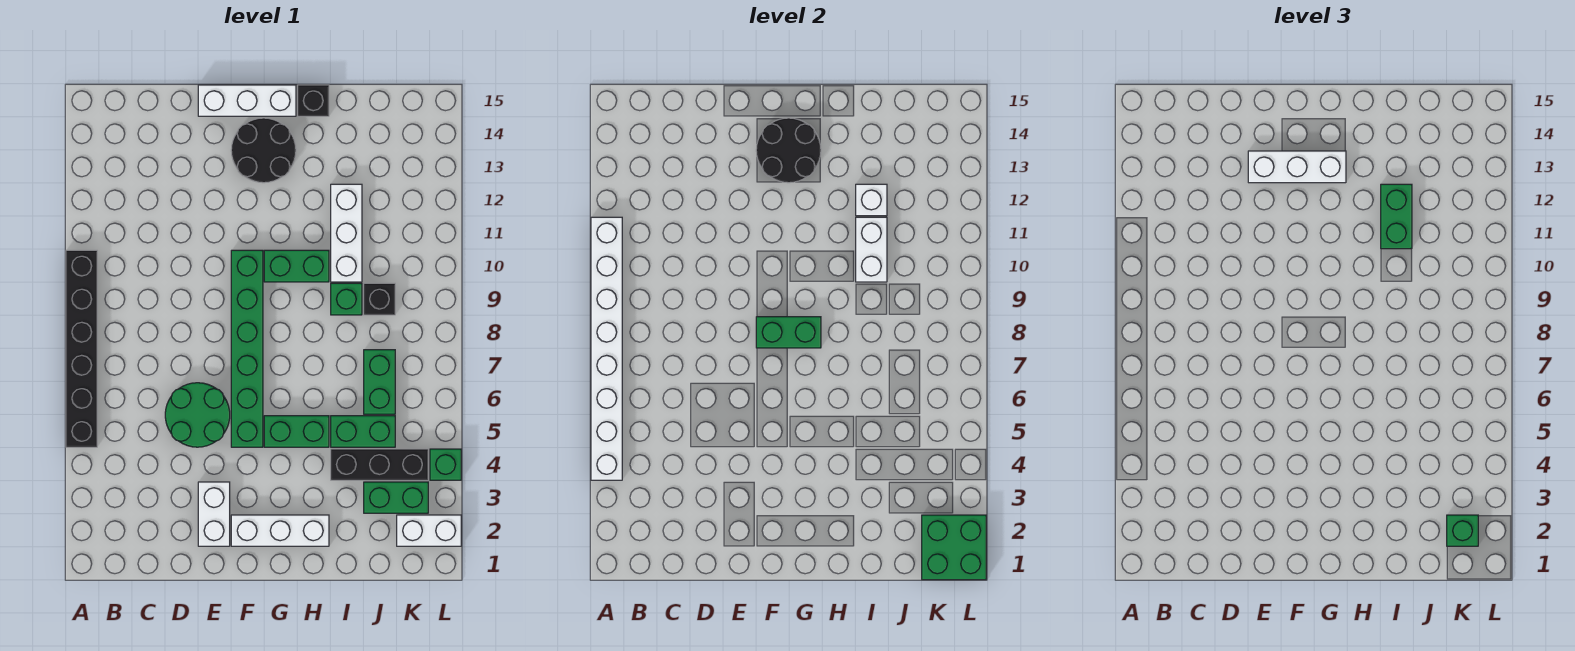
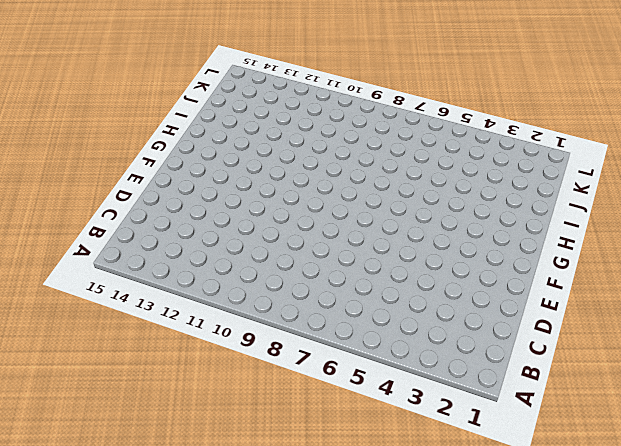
none -> black brick A5:A10 level 1
none -> green round brick D5:E6 level 1
none -> white brick E2:E3 level 1

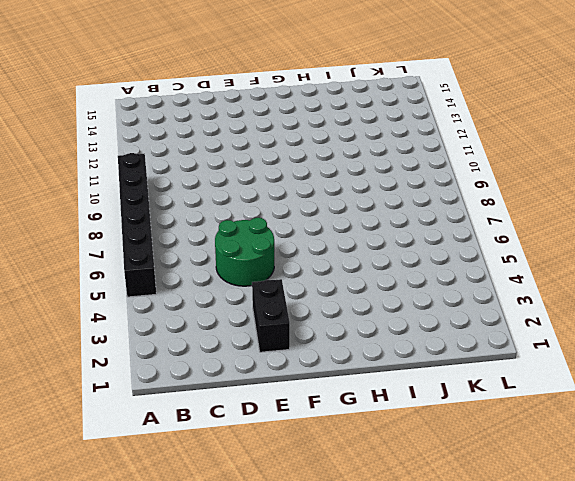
black brick E2:E3 level 1 -> white brick E2:E3 level 1
none -> white brick E15:G15 level 1
none -> white brick F2:H2 level 1
none -> green brick F5:F10 level 1

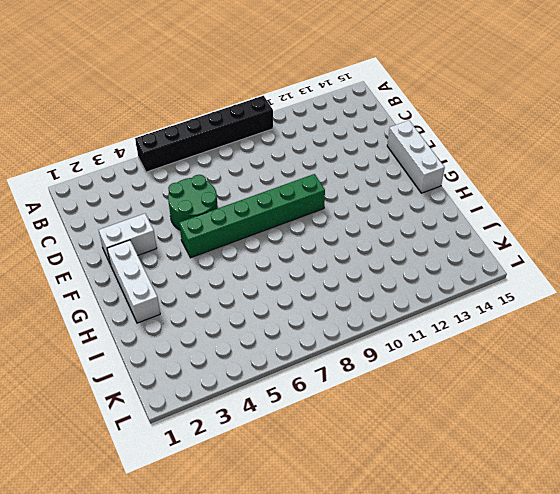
none -> black round brick F13:G14 level 1
none -> green brick G5:H5 level 1
none -> green brick G10:H10 level 1

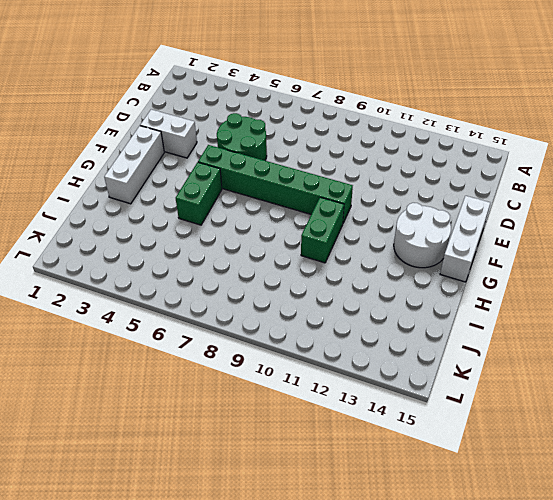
white round brick F13:G14 level 1 -> black round brick F13:G14 level 1
none -> black brick A5:A10 level 1
none -> black brick H15 level 1
none -> black brick I4:K4 level 1

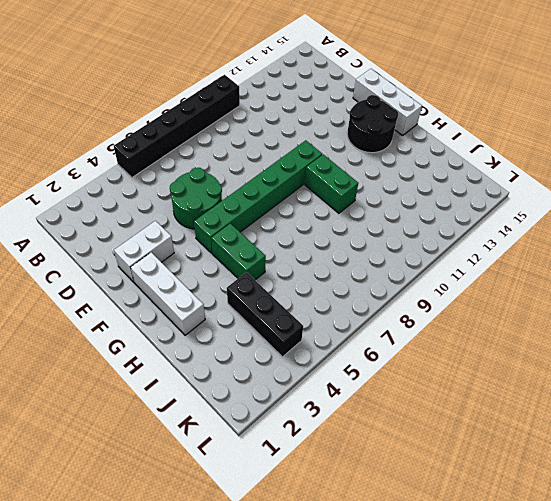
none -> black brick H15 level 1
none -> green brick I5:J5 level 1
none -> green brick I9 level 1

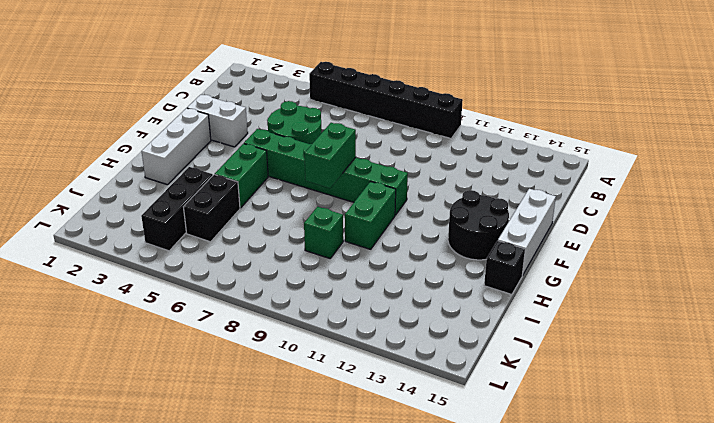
black brick I5:J5 level 1 -> green brick I5:J5 level 1
none -> white brick I10:I12 level 1
none -> green brick J3:K3 level 1
none -> green brick J6:J7 level 1

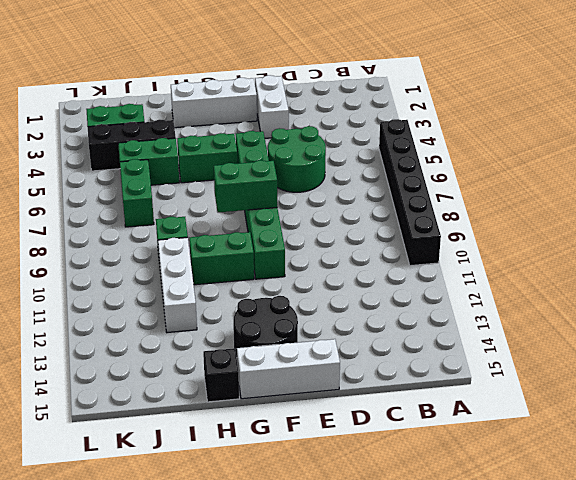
none -> black brick J9 level 1
none -> white brick K2:L2 level 1
none -> green brick L4 level 1

